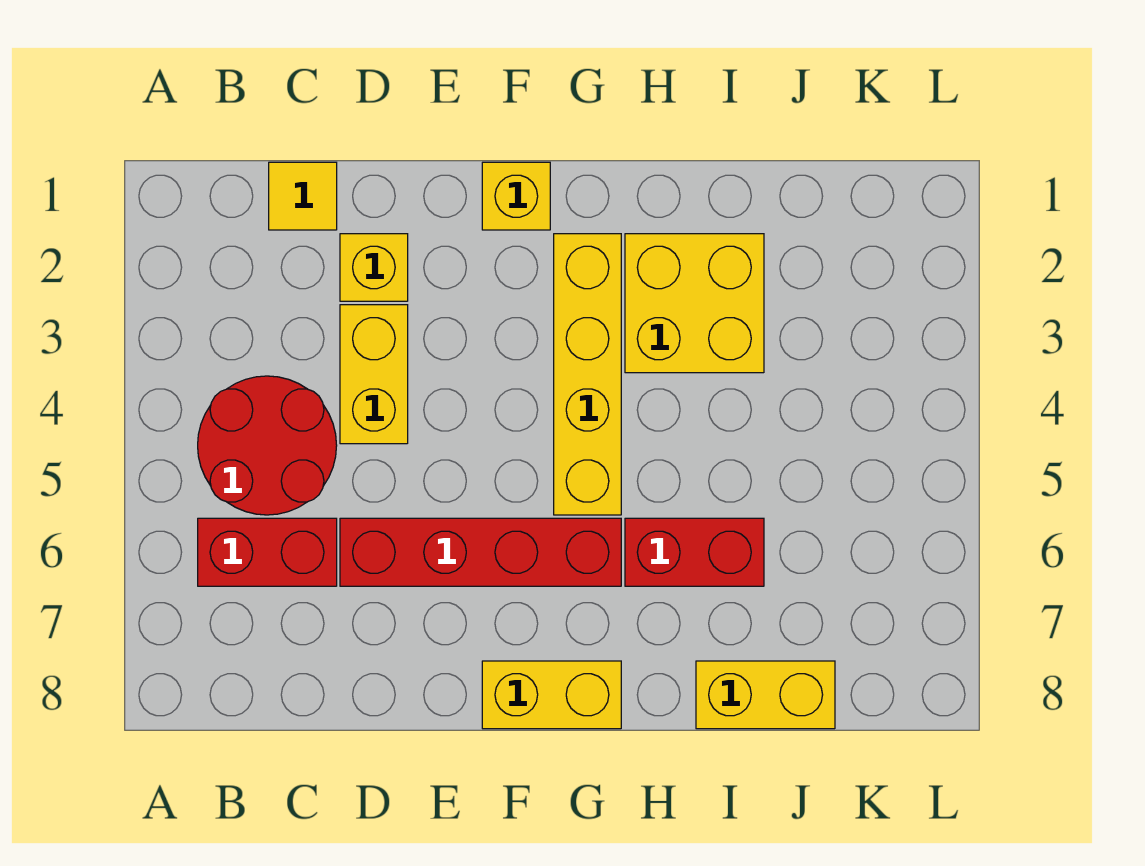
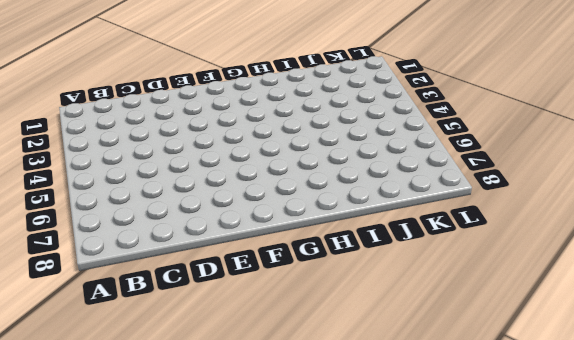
none -> red round brick B4:C5 level 1
none -> red brick B6:C6 level 1
none -> yellow tile C1 level 1

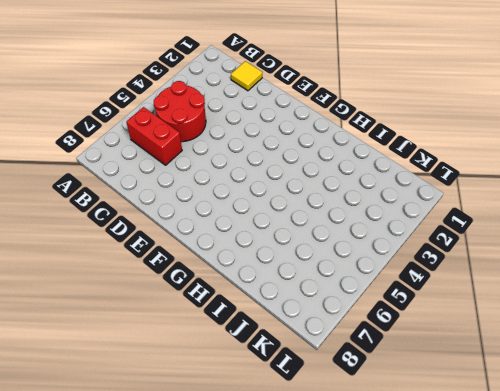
none -> yellow brick D2 level 1
none -> yellow brick D3:D4 level 1
none -> red brick D6:G6 level 1

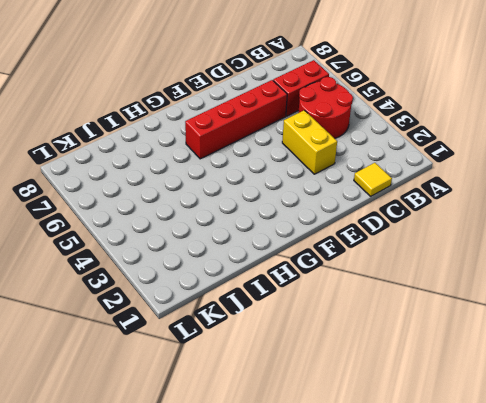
none -> yellow brick D2 level 1
none -> yellow brick F1 level 1
none -> yellow brick F8:G8 level 1

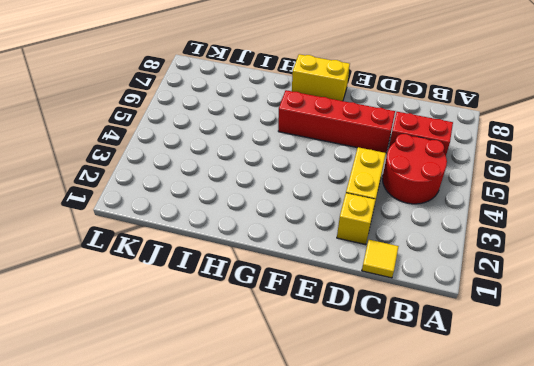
none -> yellow brick F1 level 1
none -> yellow brick G2:G5 level 1
none -> yellow brick H2:I3 level 1

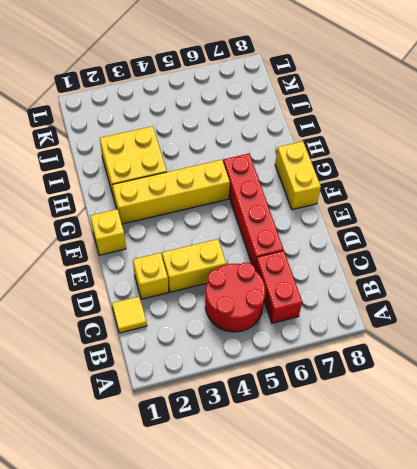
none -> red brick H6:I6 level 1
none -> yellow brick I8:J8 level 1

